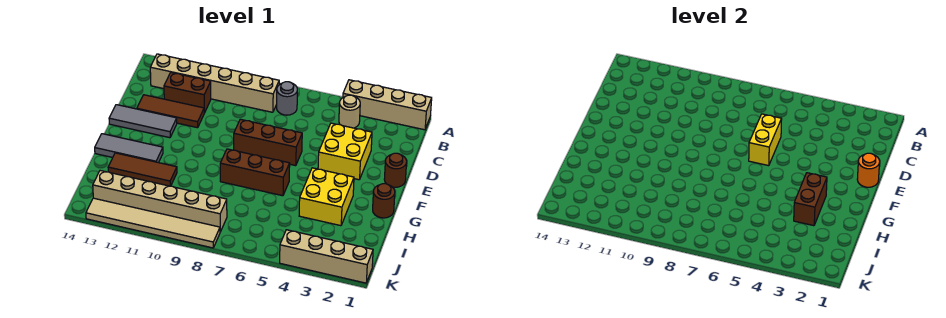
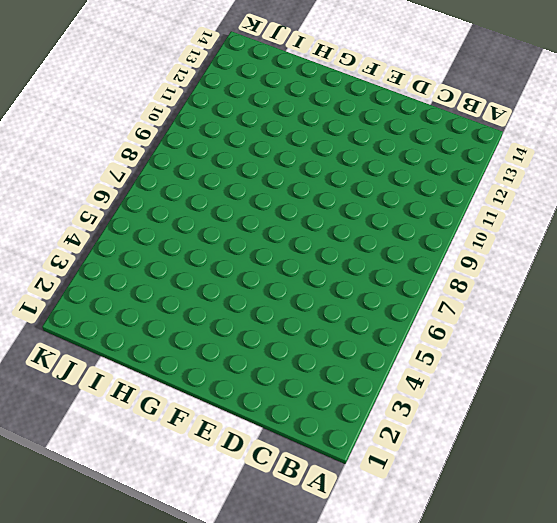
none -> tan brick A1:A4 level 1
none -> tan round brick B4 level 1
none -> grey round brick B7 level 1

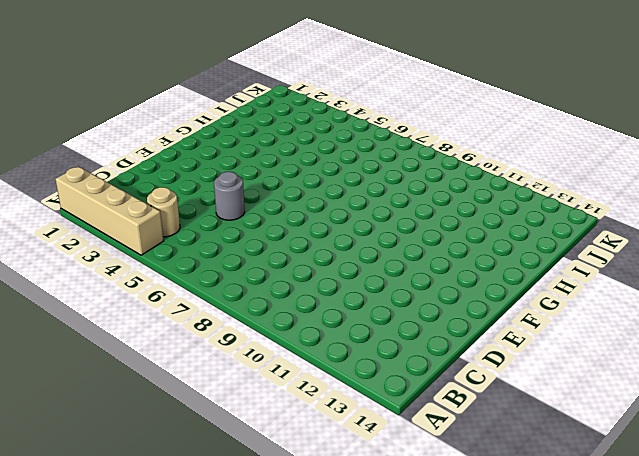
grey round brick D5 level 1 -> grey round brick B7 level 1
none -> tan brick B8:B13 level 1
none -> brown brick C11:C12 level 1
none -> yellow brick D3:E4 level 1

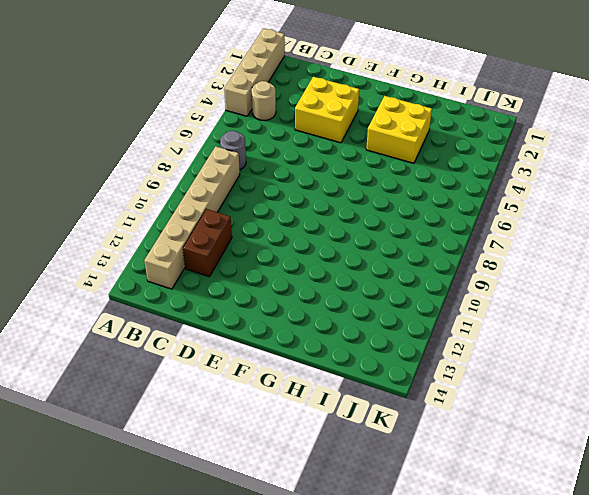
none -> brown tile D11:D13 level 1
none -> brown round brick E1 level 1
none -> brown brick E6:E8 level 1

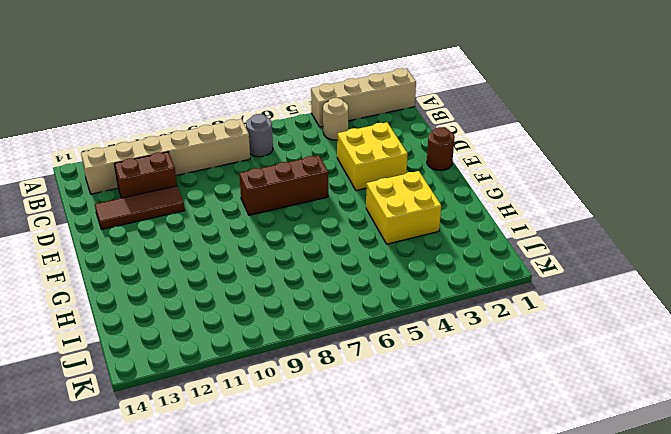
none -> grey tile E12:E14 level 1
none -> brown round brick G1 level 1
none -> brown brick G6:G8 level 1

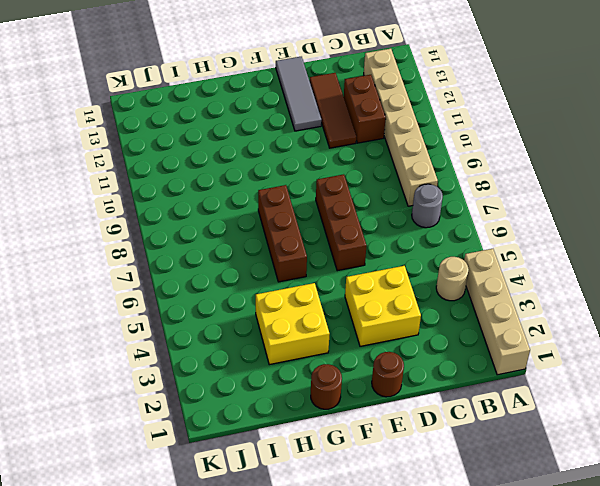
none -> grey tile G12:G14 level 1
none -> brown tile H11:H13 level 1
none -> tan brick J8:J13 level 1

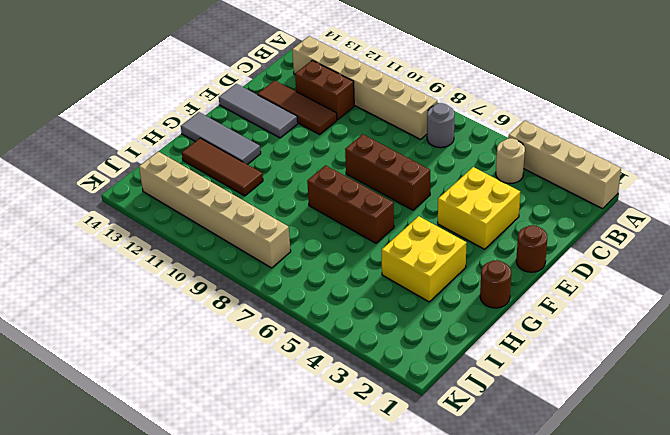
none -> tan brick K1:K4 level 1
none -> tan tile K8:K13 level 1
none -> yellow brick D6:E6 level 2

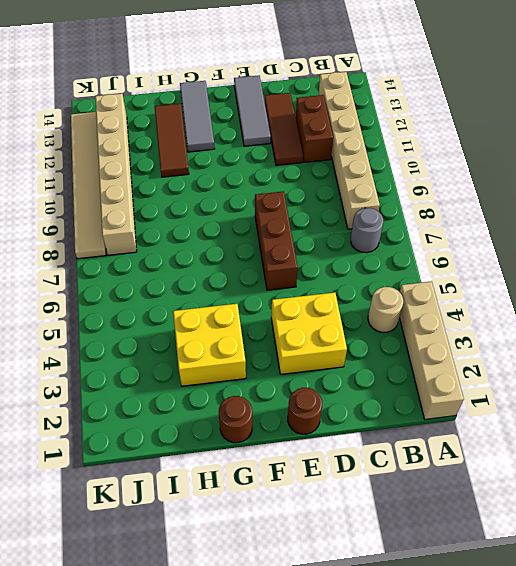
none -> brown brick G6:G8 level 1
none -> tan brick K1:K4 level 1
none -> yellow brick D6:E6 level 2

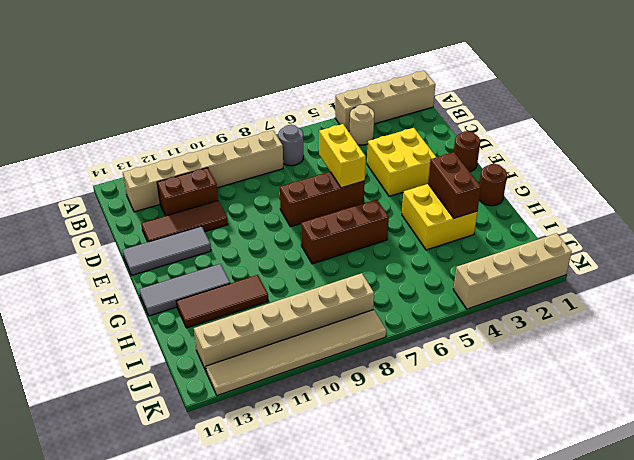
none -> orange round brick E1 level 2

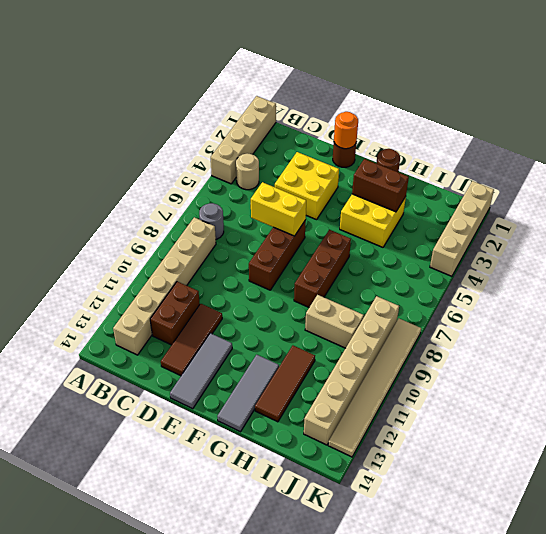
tan brick H9:I9 level 1 -> none

